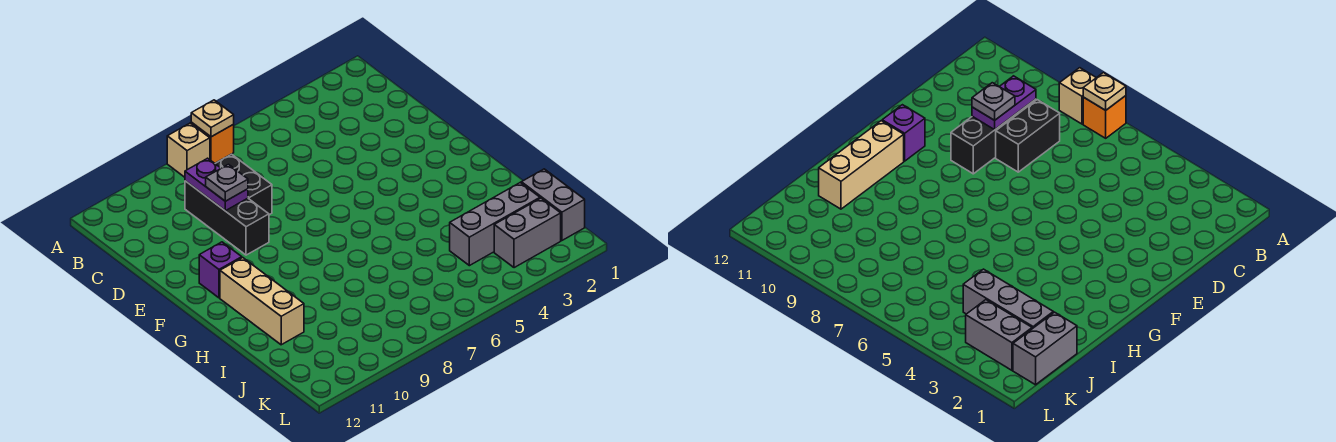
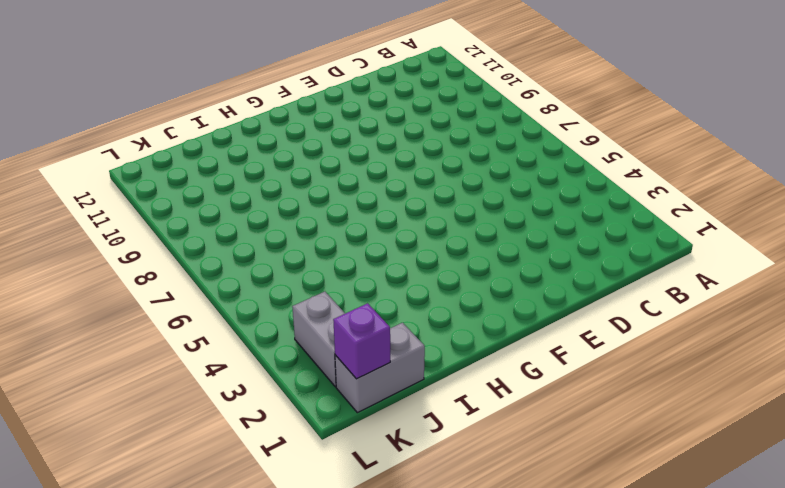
purple brick K1 level 2 -> purple brick F11 level 1
none -> orange brick A7 level 1
none -> tan brick A8 level 1
none -> black brick C8:D8 level 1

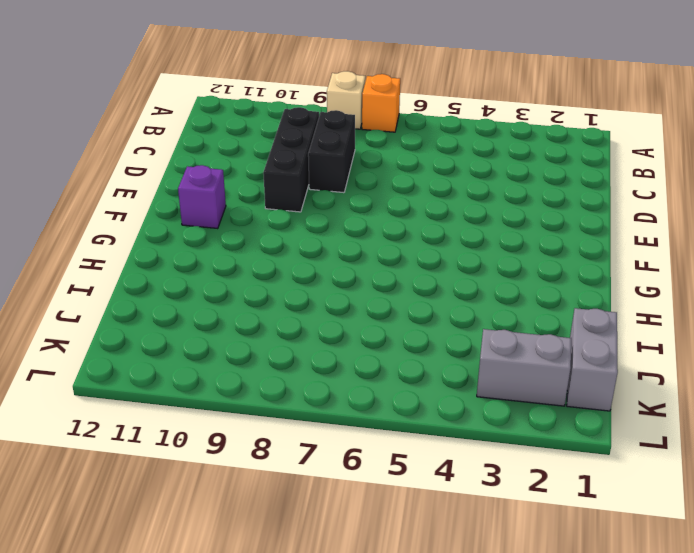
none -> tan brick G11:I11 level 1
none -> grey brick J2:J4 level 1
none -> tan plate A7 level 2

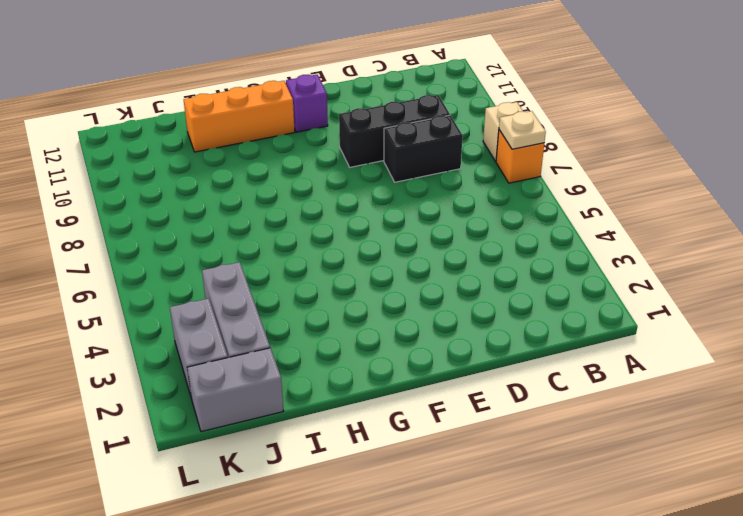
orange brick G11:I11 level 1 -> tan brick G11:I11 level 1
none -> purple plate C9:D9 level 2
none -> grey plate D9 level 3

